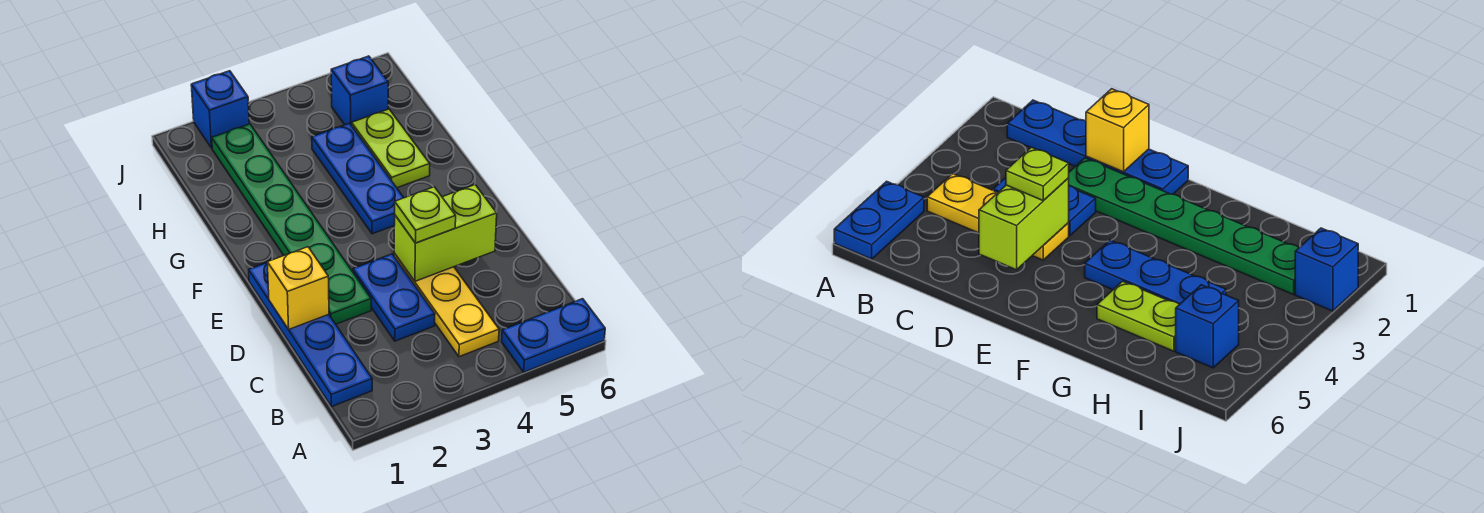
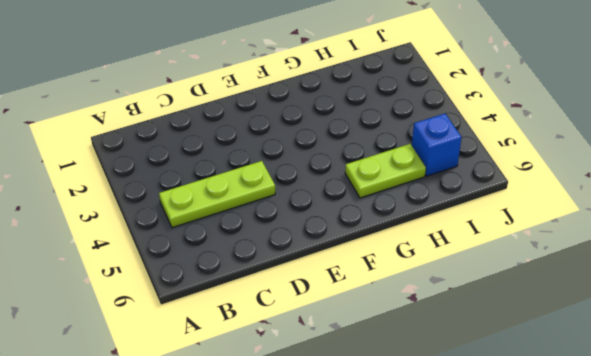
lime plate B4:D4 level 1 -> yellow plate B4:D4 level 1
none -> blue plate A5:A6 level 1
none -> blue plate B1:E1 level 1
none -> blue plate C3:D3 level 1

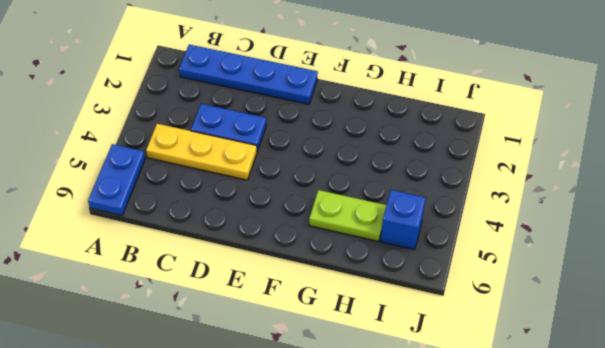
none -> green plate D2:I2 level 1
none -> blue plate F4:H4 level 1
none -> blue brick J2 level 1

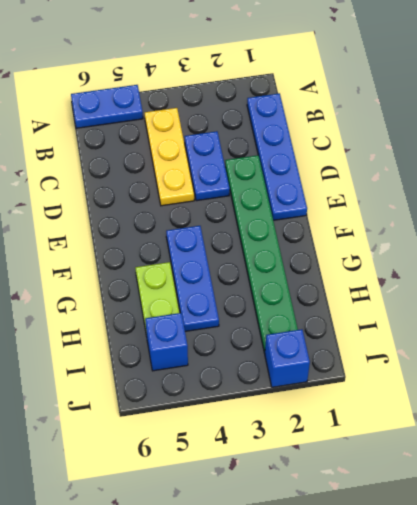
none -> yellow brick D1 level 2
none -> lime brick D4:D5 level 2
none -> lime plate D4 level 3

